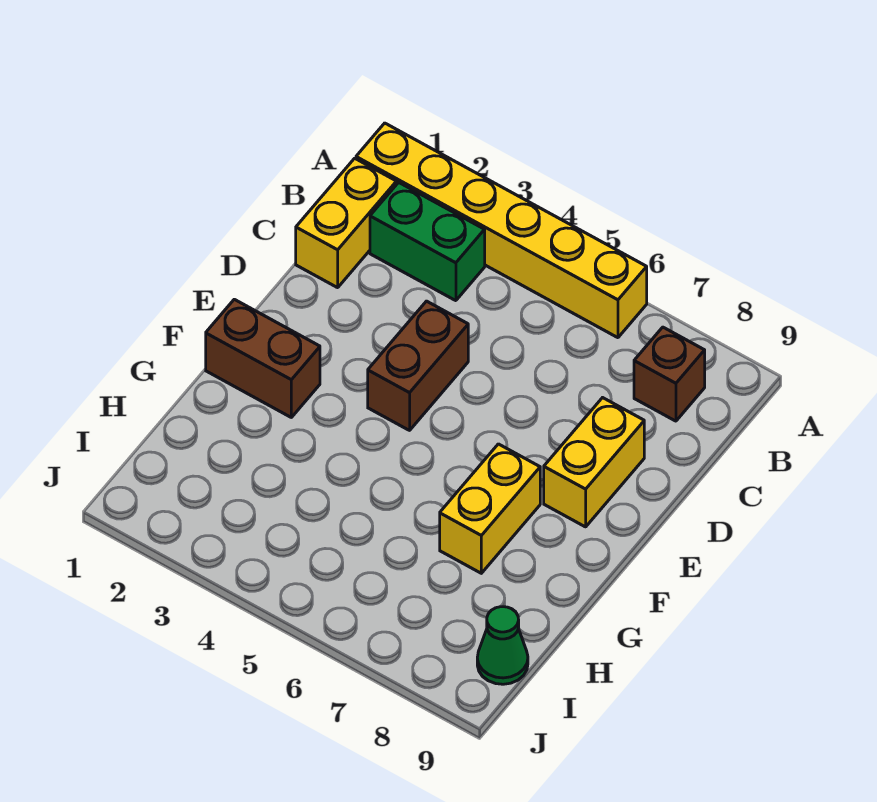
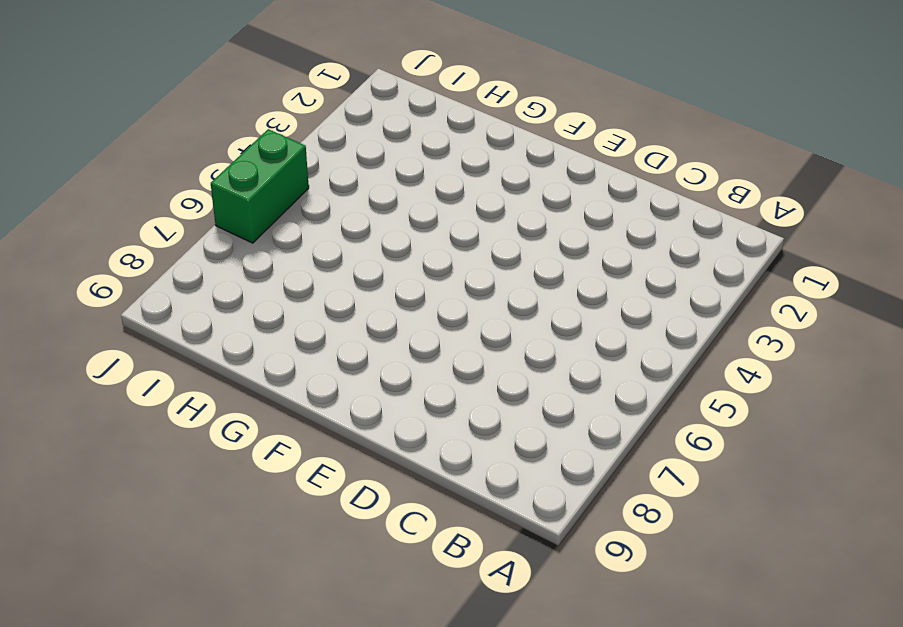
green brick J5:J6 level 1 -> green brick B2:B3 level 1
none -> yellow brick A1:A6 level 1
none -> yellow brick B1:C1 level 1

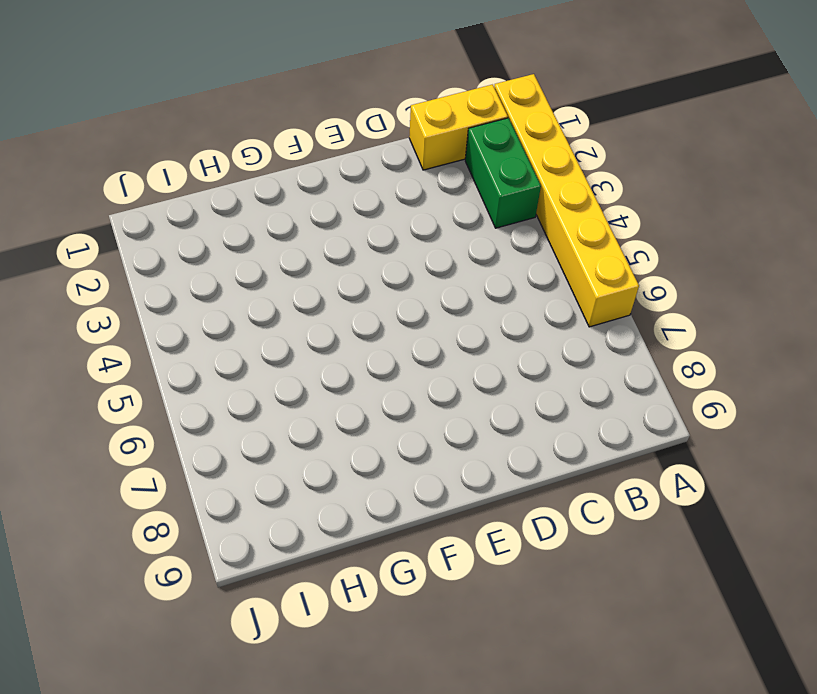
none -> brown brick B8 level 1
none -> brown brick D4:E4 level 1

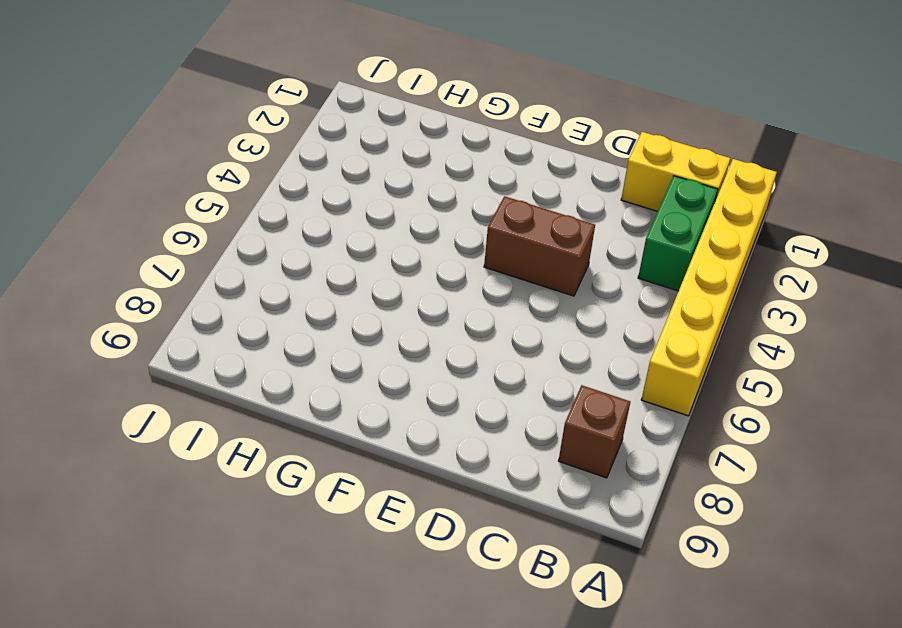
none -> yellow brick D8:E8 level 1
none -> brown brick F1:F2 level 1

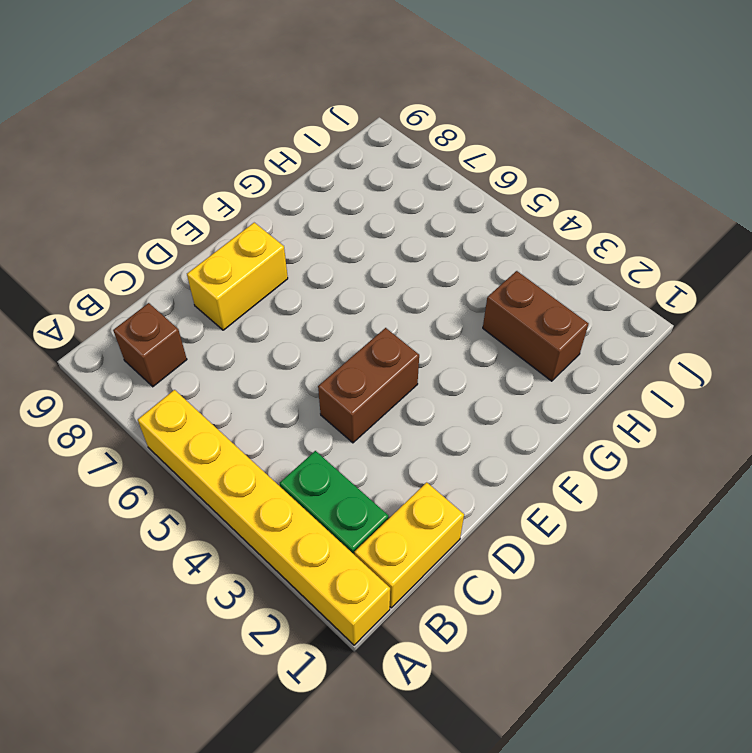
brown brick H2:H3 level 1 -> brown brick F1:F2 level 1
none -> yellow brick F7:G7 level 1
none -> green cone I9 level 1

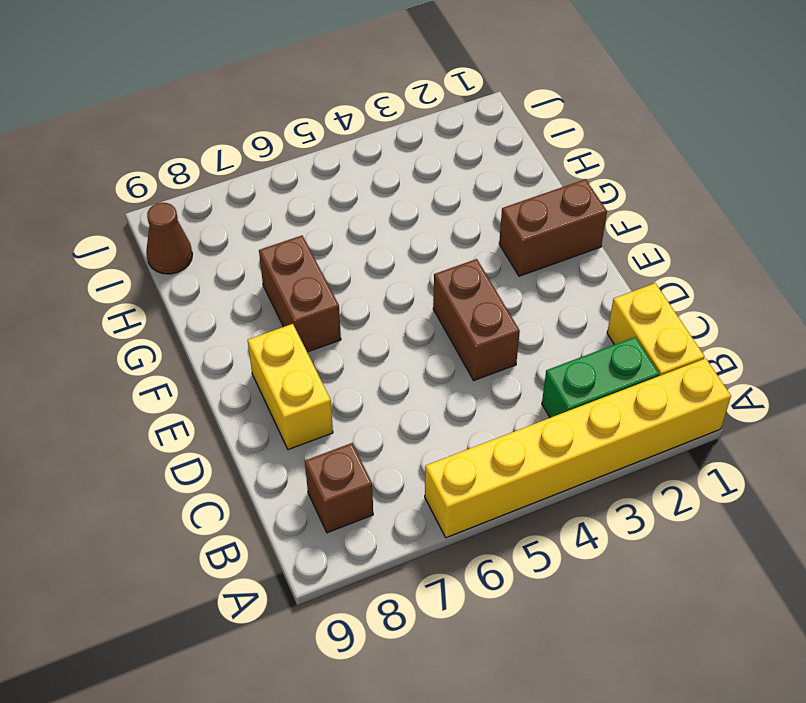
brown brick F7:G7 level 1 -> yellow brick F7:G7 level 1
brown cone I9 level 1 -> green cone I9 level 1

